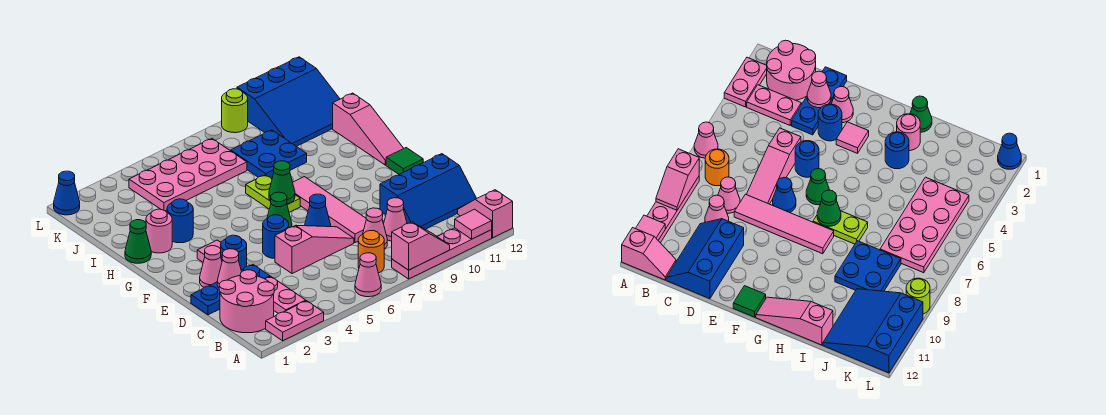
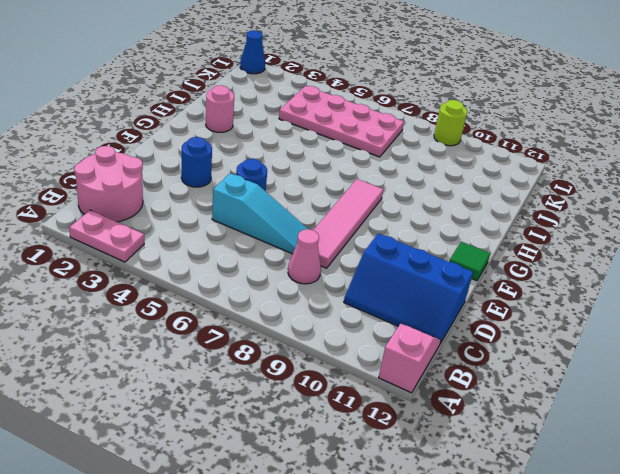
cyan slope D5:D7 level 1 top 5 -> pink slope D5:D7 level 1 top 5
none -> pink cone A6 level 1
none -> pink plate A8:A11 level 1
none -> pink plate B3:C3 level 1
none -> orange round brick B7 level 1

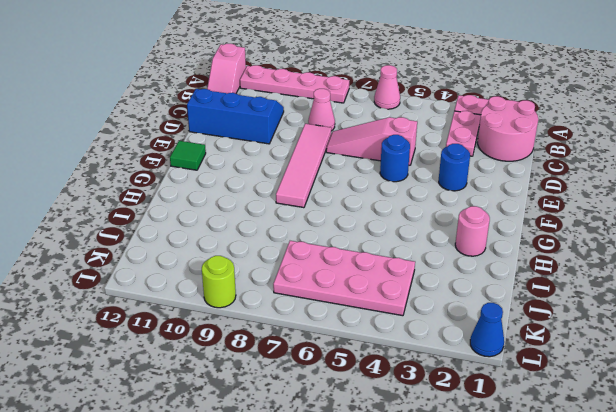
none -> orange round brick B7 level 1
none -> pink cone C9 level 1
none -> blue plate D1:D3 level 1
none -> pink cone E2 level 1

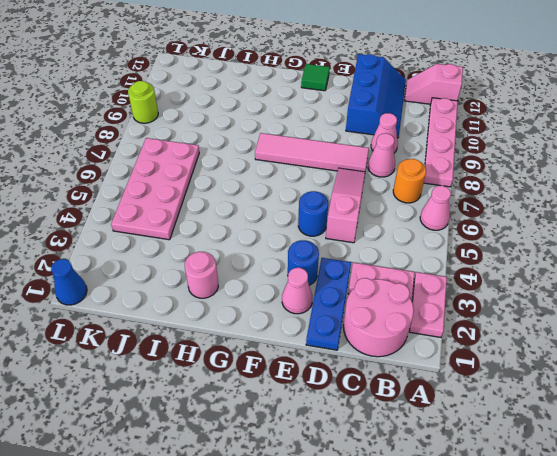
none -> blue cone E7 level 1
none -> pink tile F3 level 1
none -> green cone F6 level 1
none -> lime plate G7:H7 level 1

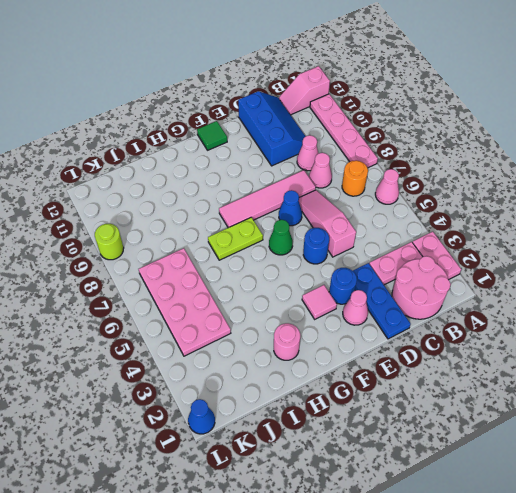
none -> pink slope G12:I12 level 1 top I
none -> green cone H1 level 1
none -> blue round brick H3 level 1
none -> blue plate I8:J9 level 1

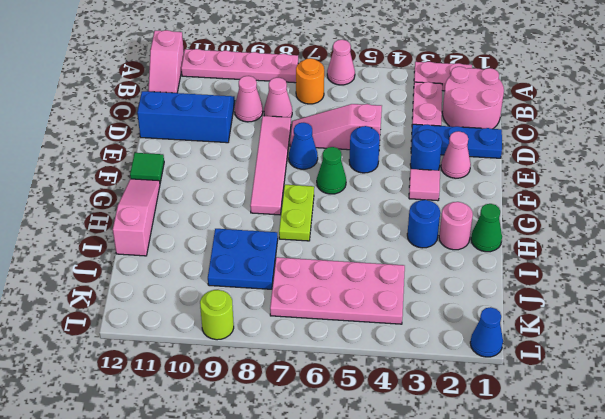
none -> blue slope J10:L12 level 1 top L
none -> pink slope A8:A9 level 2 top 8
none -> pink tile A11 level 2
none -> pink cone D2 level 2

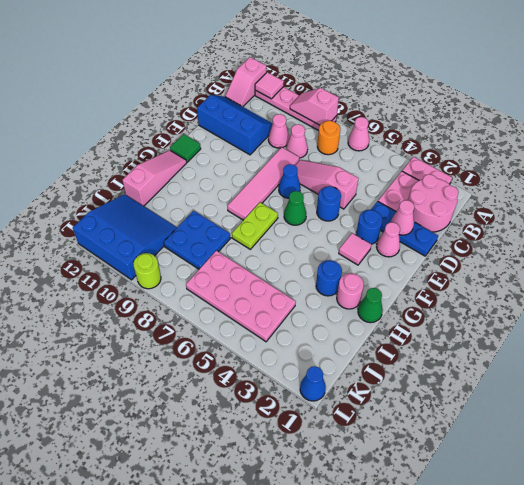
none -> green cone G7 level 2

